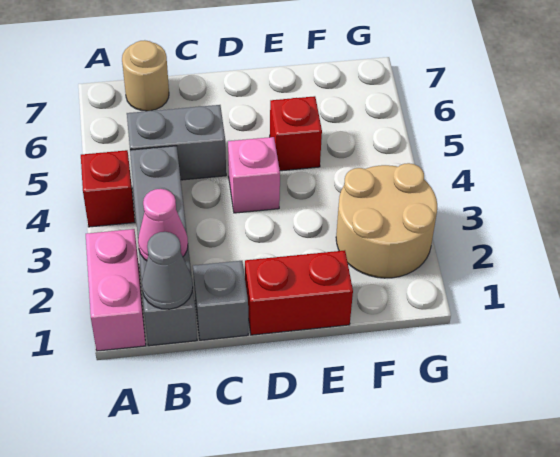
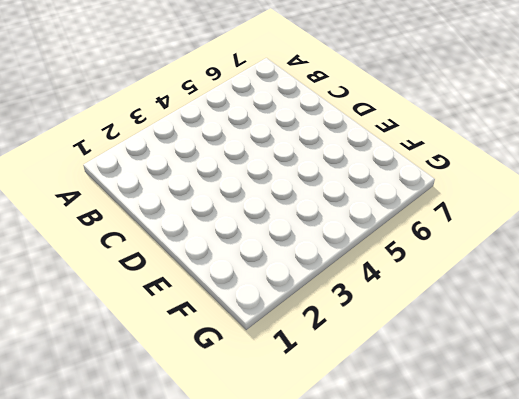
none -> pink brick A1:A2 level 1
none -> red brick A4 level 1
none -> grey brick B1:B4 level 1

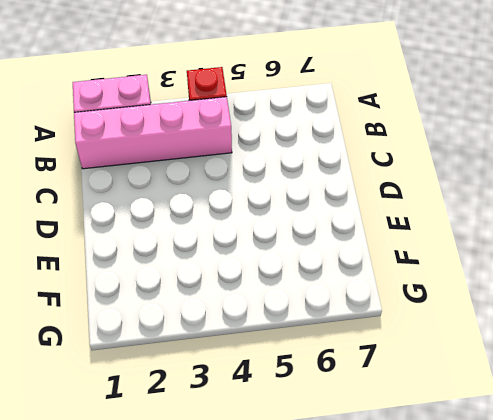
pink brick B1:B4 level 1 -> grey brick B1:B4 level 1
none -> grey brick B5:C5 level 1
none -> tan round brick B7 level 1
none -> grey brick C1 level 1

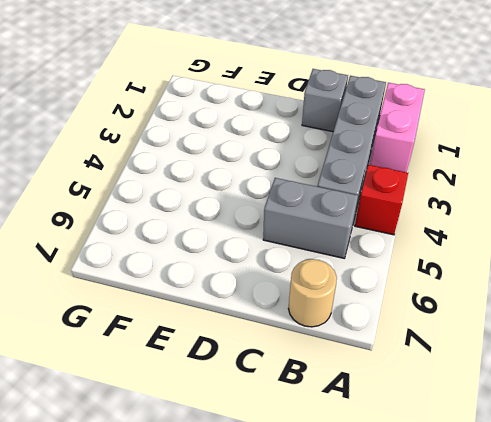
none -> red brick D1:E1 level 1
none -> pink brick D4 level 1
none -> red brick E5 level 1

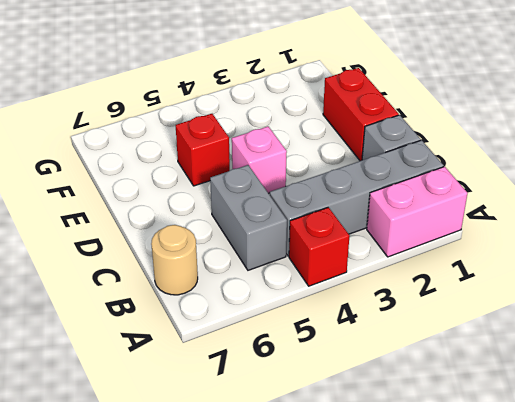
none -> tan round brick F2:G3 level 1
none -> grey cone B1 level 2
none -> pink cone B2 level 2

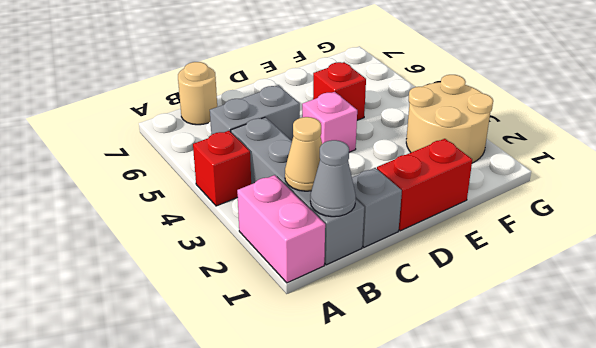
tan cone B2 level 2 -> pink cone B2 level 2

